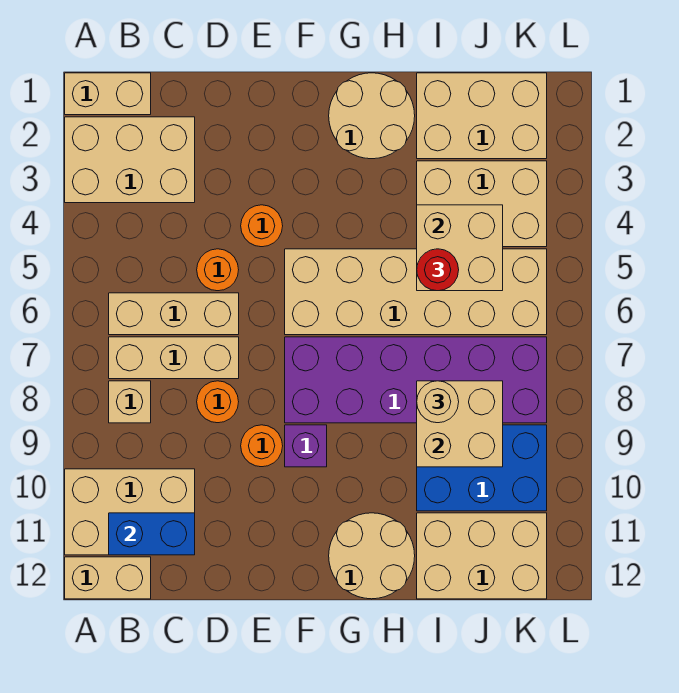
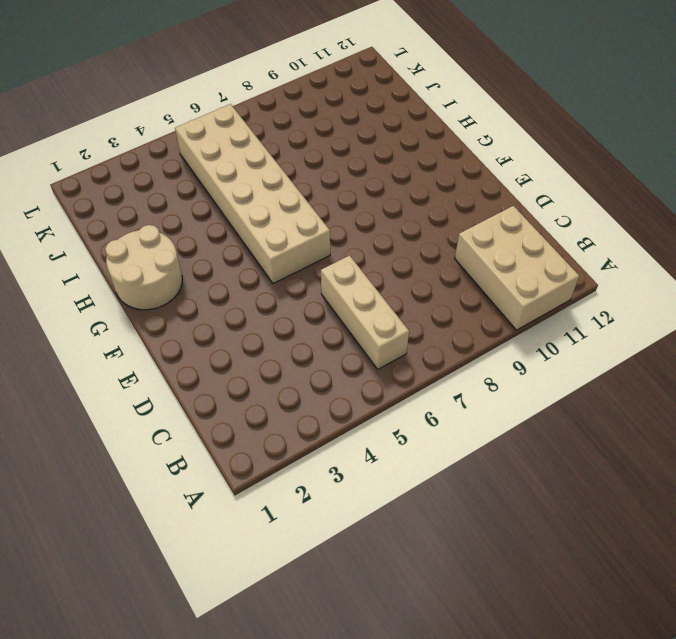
none -> tan brick A1:B1 level 1
none -> tan brick A2:C3 level 1
none -> tan brick A12:B12 level 1

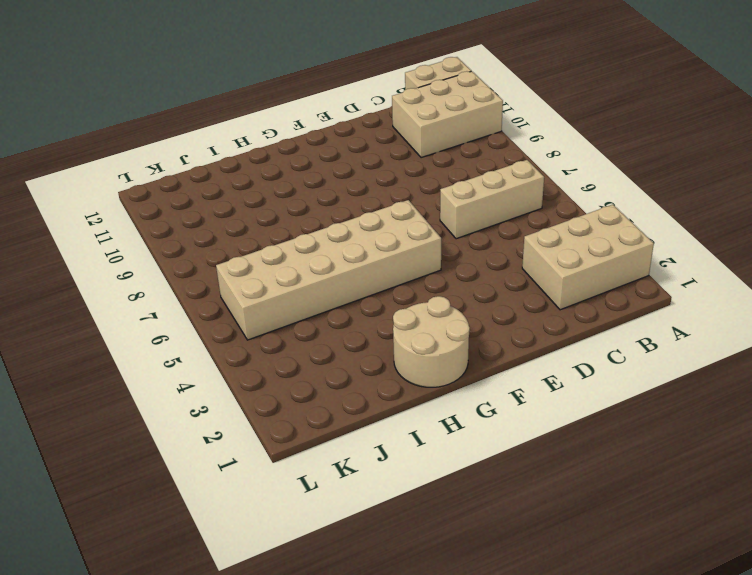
none -> tan brick A1:B1 level 1
none -> tan brick B7:D7 level 1
none -> tan brick B8 level 1

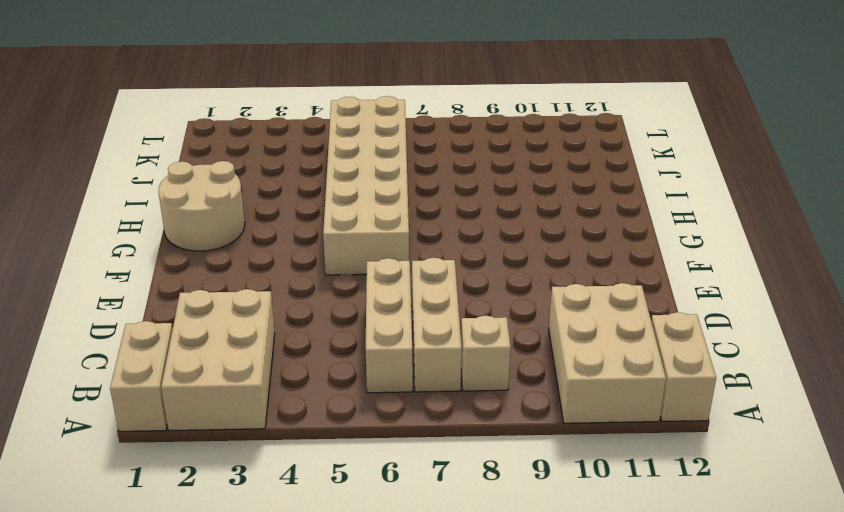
none -> orange round brick D5 level 1
none -> orange round brick D8 level 1
none -> orange round brick E4 level 1

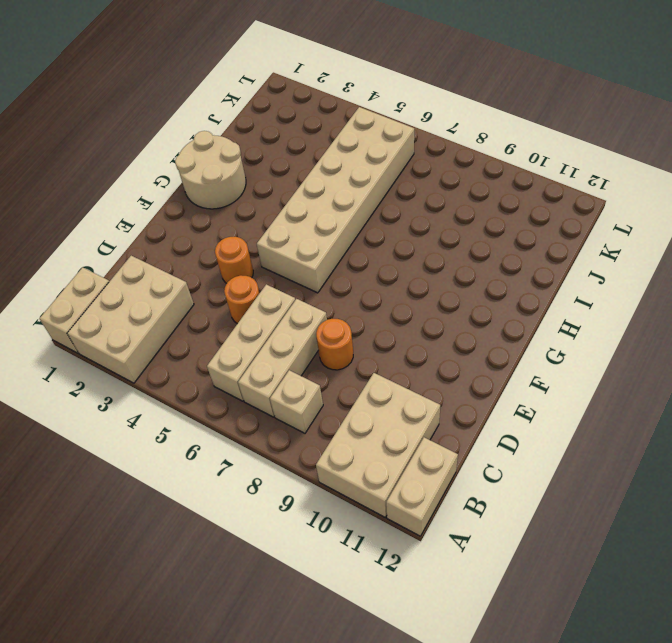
none -> orange round brick E9 level 1
none -> purple brick F7:K8 level 1
none -> purple brick F9 level 1

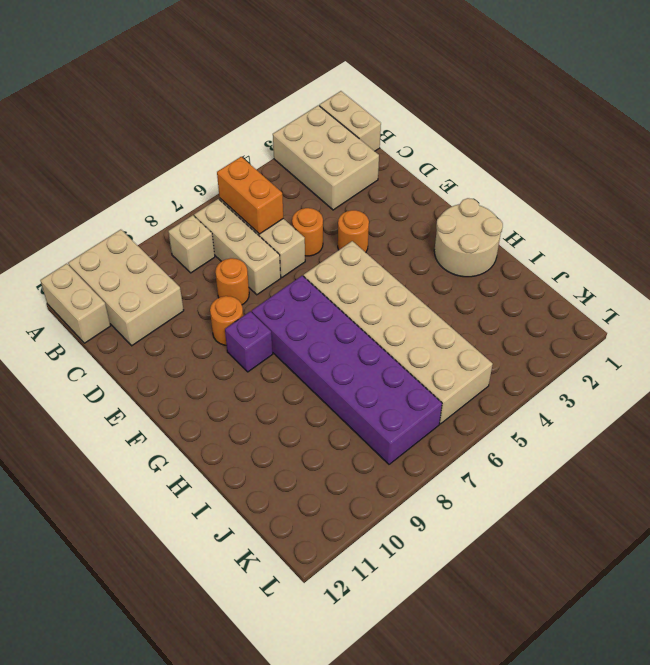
orange brick B6:C6 level 2 -> none
none -> tan round brick G11:H12 level 1
none -> tan brick I1:K2 level 1
none -> tan brick I3:K4 level 1

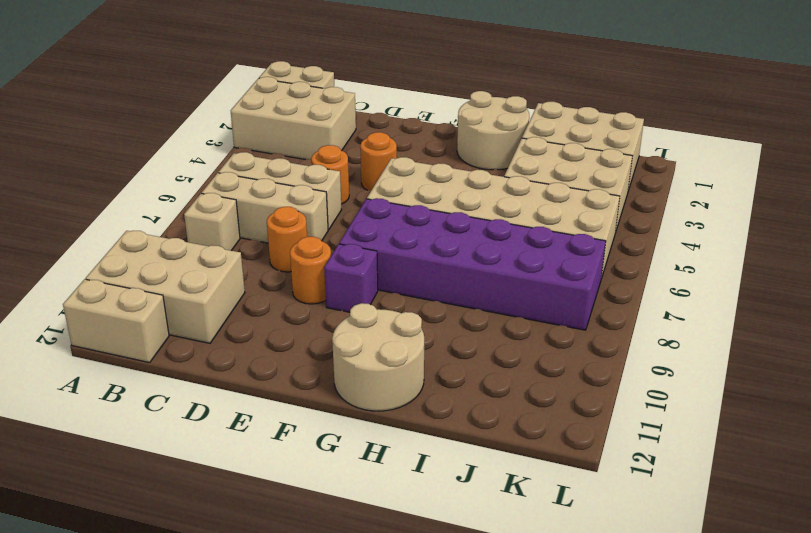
none -> blue brick I9:K10 level 1
none -> tan brick I11:K12 level 1
none -> blue brick B11:C11 level 2

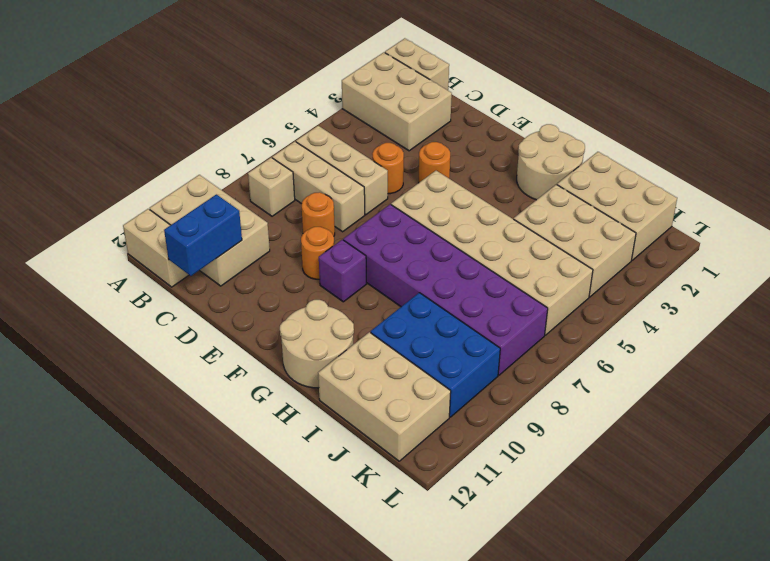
blue brick C11:C12 level 2 -> blue brick B11:C11 level 2
none -> tan brick I4:J5 level 2
none -> tan brick I8:J9 level 2
none -> red round brick I5 level 3

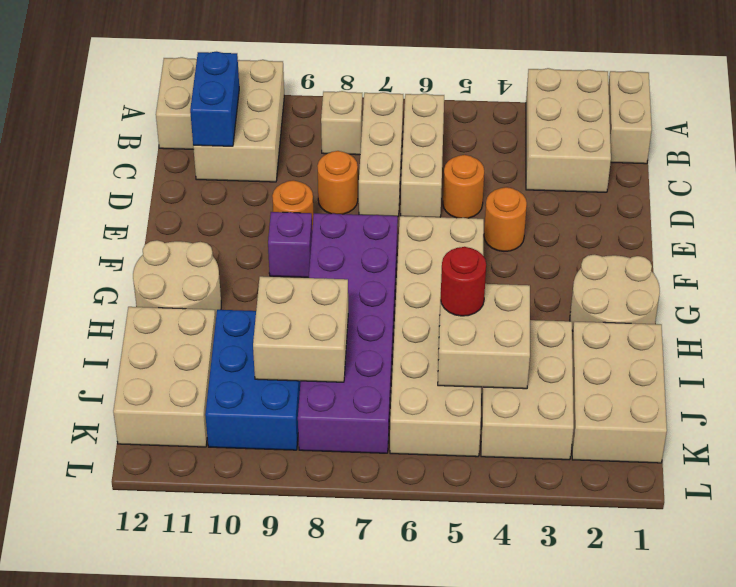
none -> tan round brick I8 level 3

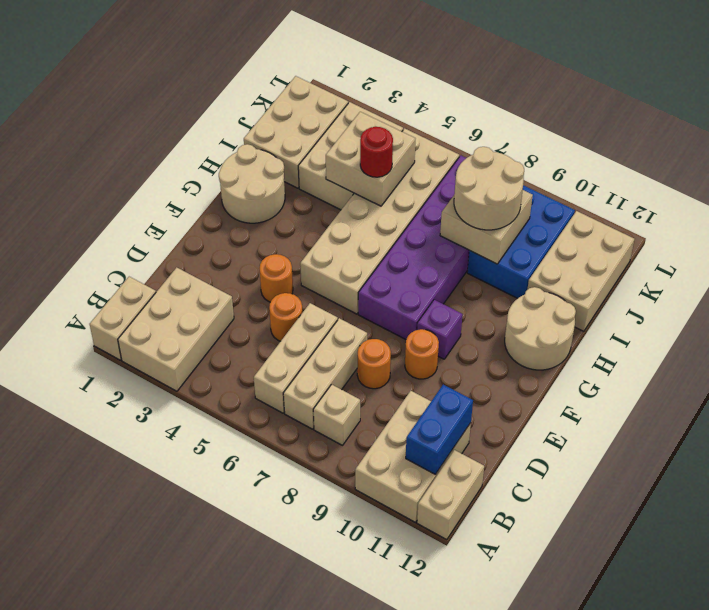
tan round brick I8:J9 level 3 -> tan round brick I8 level 3

